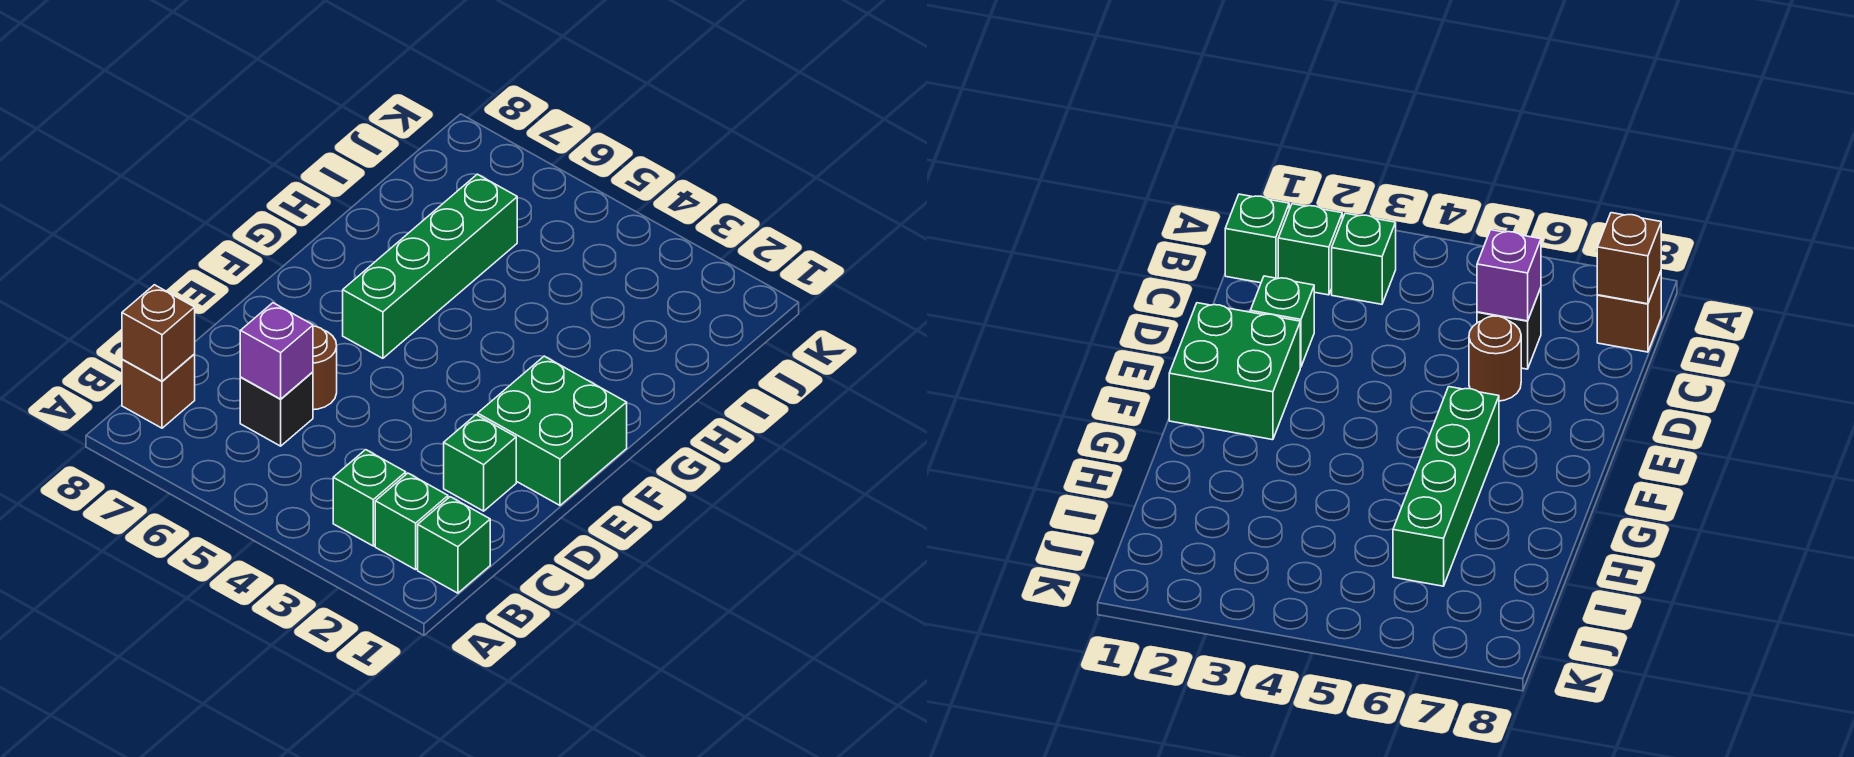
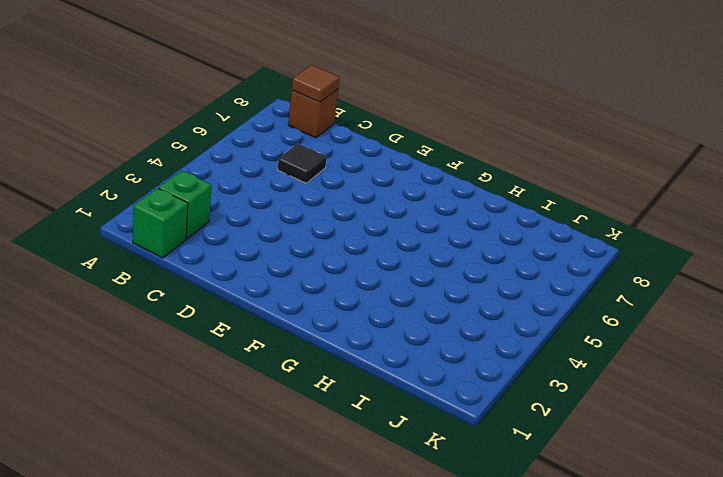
brown tile B8 level 2 -> brown brick B8 level 2
black tile C6 level 1 -> black brick C6 level 1
none -> green brick B3 level 1
none -> green brick D2 level 1

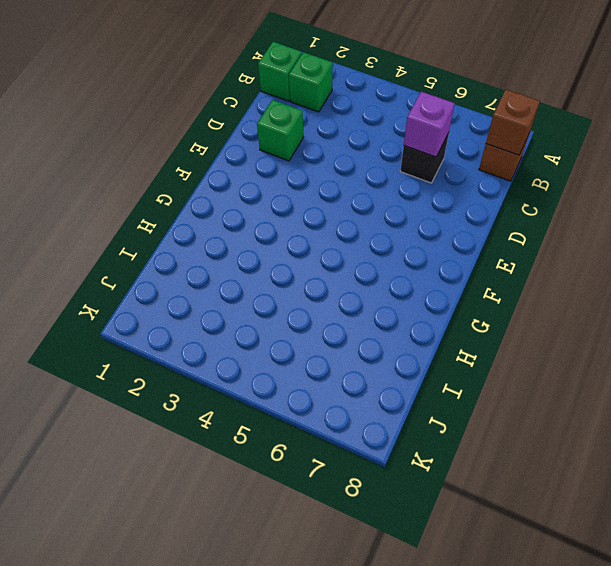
none -> green brick B3 level 1
none -> brown round brick D6 level 1

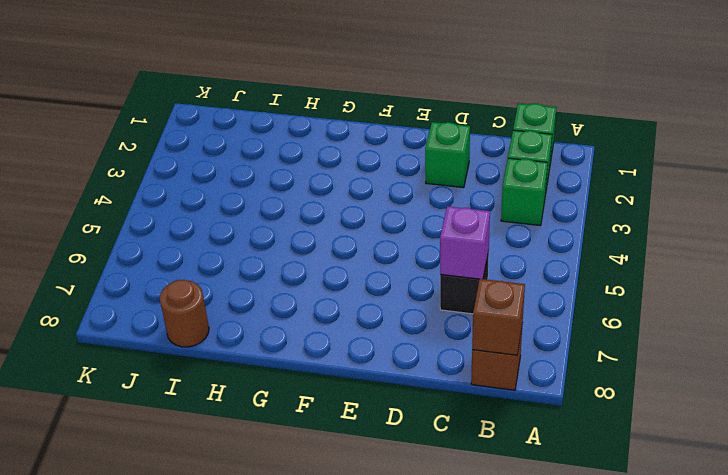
brown round brick I8 level 1 -> brown round brick D6 level 1
none -> green brick E1:F2 level 1
none -> green brick F6:I6 level 1

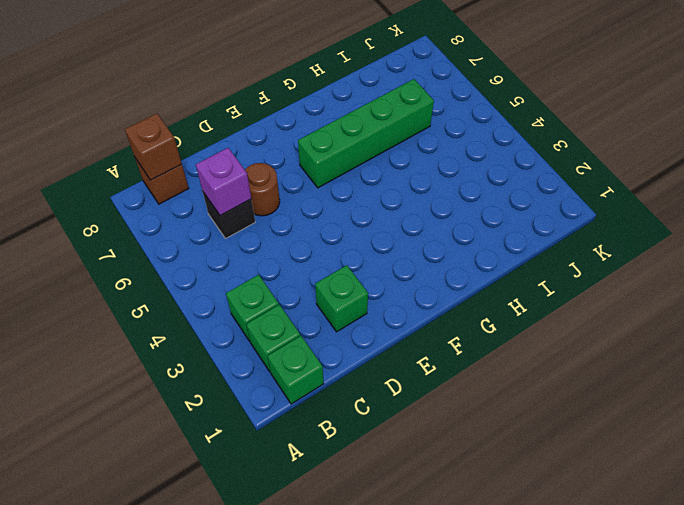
none -> green brick E1:F2 level 1

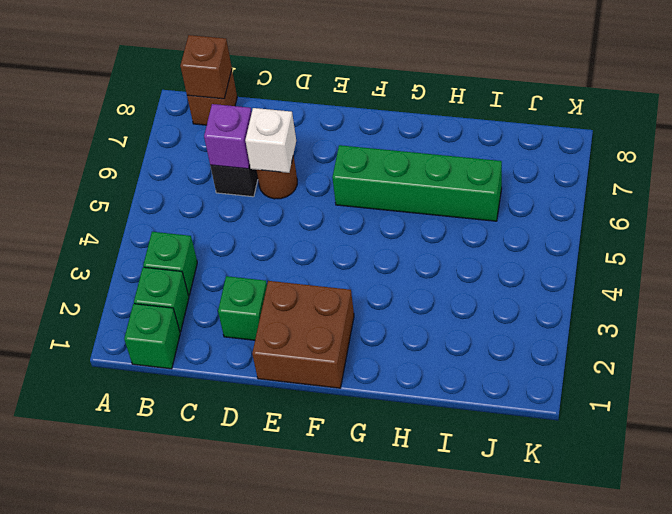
white brick D6 level 2 -> none
brown brick E1:F2 level 1 -> green brick E1:F2 level 1

